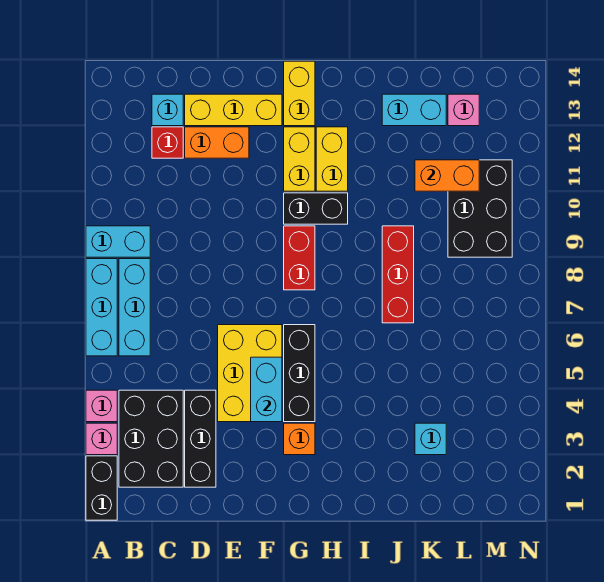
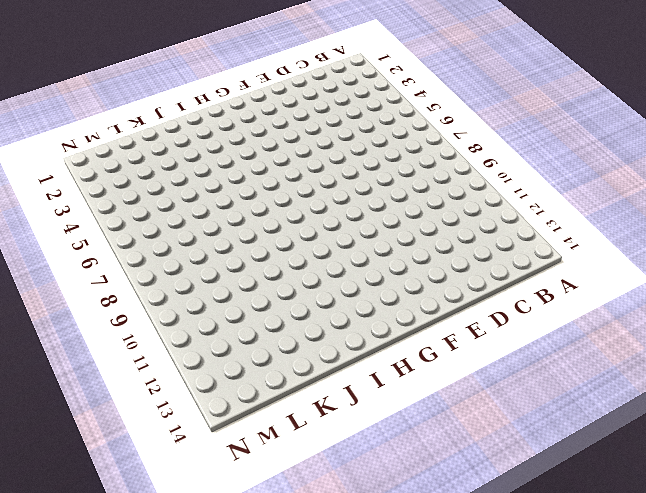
none -> black brick A1:A2 level 1
none -> pink brick A3 level 1
none -> pink brick A4 level 1

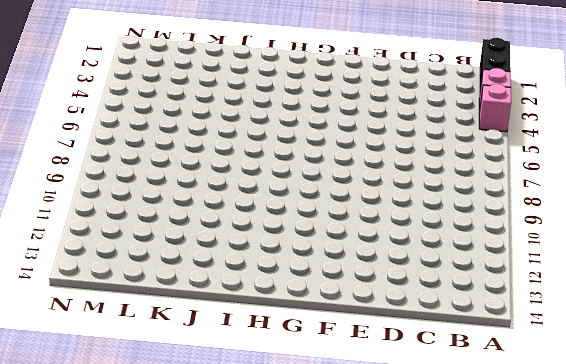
none -> cyan brick A6:A8 level 1
none -> cyan brick A9:B9 level 1
none -> black brick B2:C4 level 1

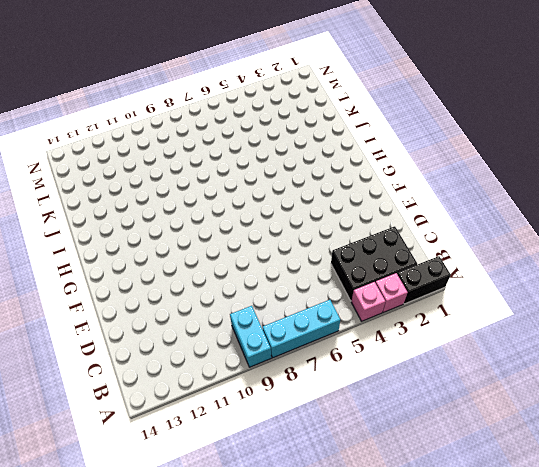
none -> cyan brick B6:B8 level 1
none -> red brick C12 level 1
none -> cyan brick C13 level 1

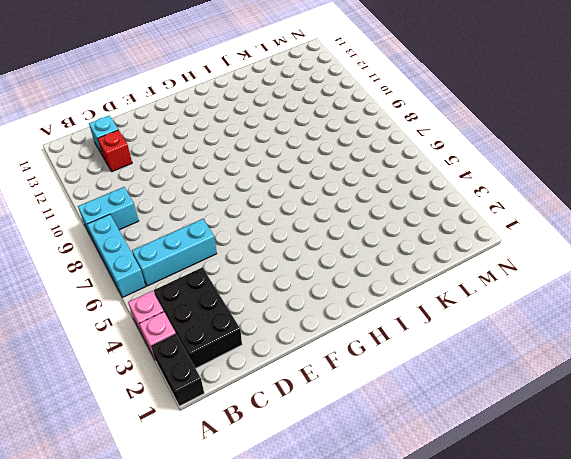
cyan brick B6:D6 level 1 -> cyan brick B6:B8 level 1
none -> black brick D2:D4 level 1
none -> orange brick D12:E12 level 1
none -> yellow brick D13:F13 level 1

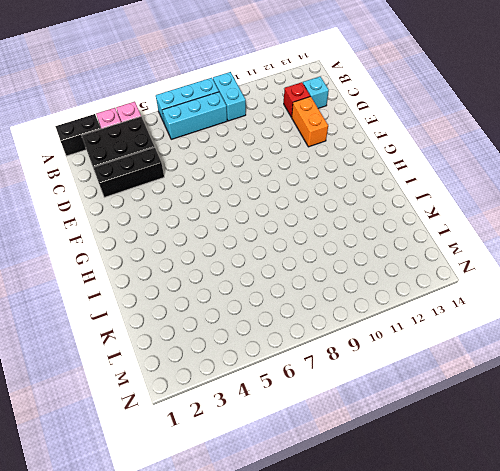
none -> yellow brick D13:F13 level 1
none -> yellow brick E4:F6 level 1
none -> orange brick G3 level 1

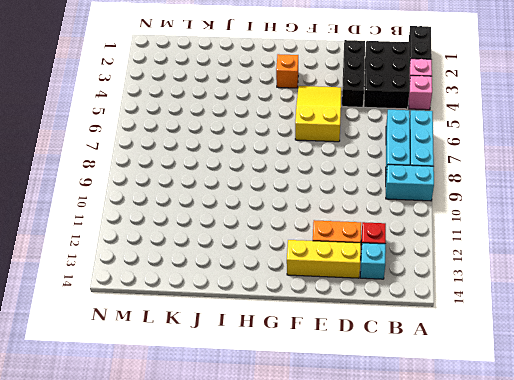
yellow slope E4:F6 level 1 top 6 -> yellow brick E4:F6 level 1
none -> black brick G4:G6 level 1
none -> red brick G8:G9 level 1
none -> black brick G10:H10 level 1

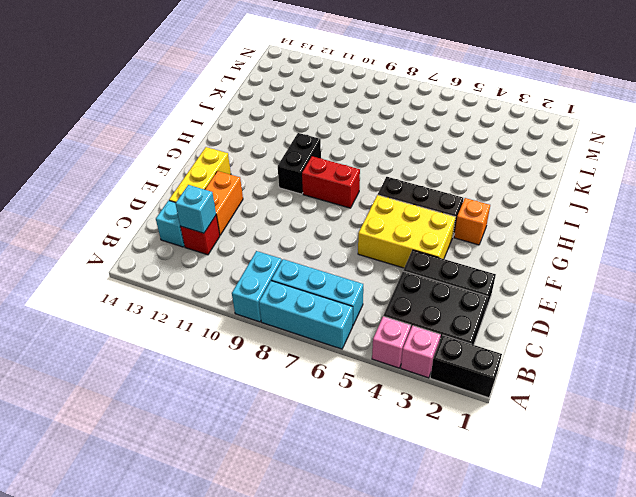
cyan brick C12 level 2 -> cyan brick K3 level 1
none -> yellow brick G11:G12 level 1
none -> yellow brick G13:G14 level 1
none -> yellow brick H11:H12 level 1

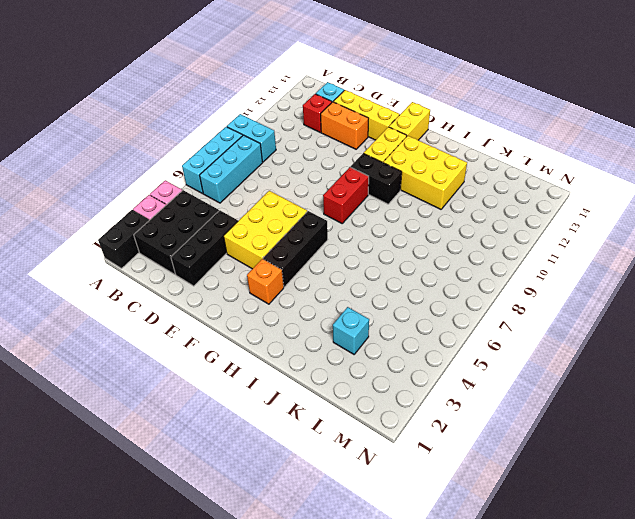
yellow brick H11:J12 level 1 -> yellow brick H11:H12 level 1
none -> red brick J7:J9 level 1
none -> cyan brick J13:K13 level 1
none -> black brick L9:M11 level 1

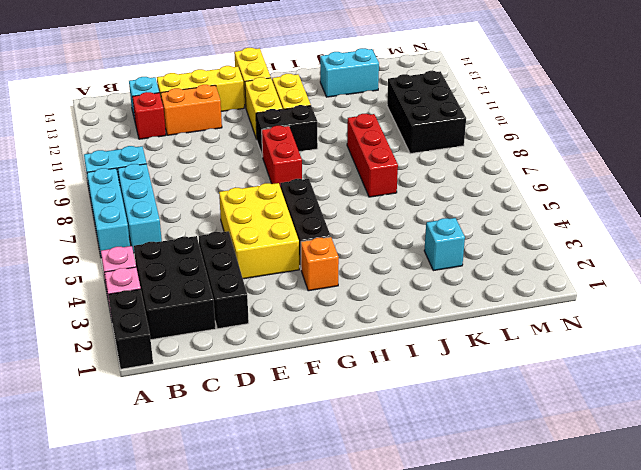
none -> pink brick L13 level 1
none -> cyan brick F4:F5 level 2
none -> orange brick K11:L11 level 2

